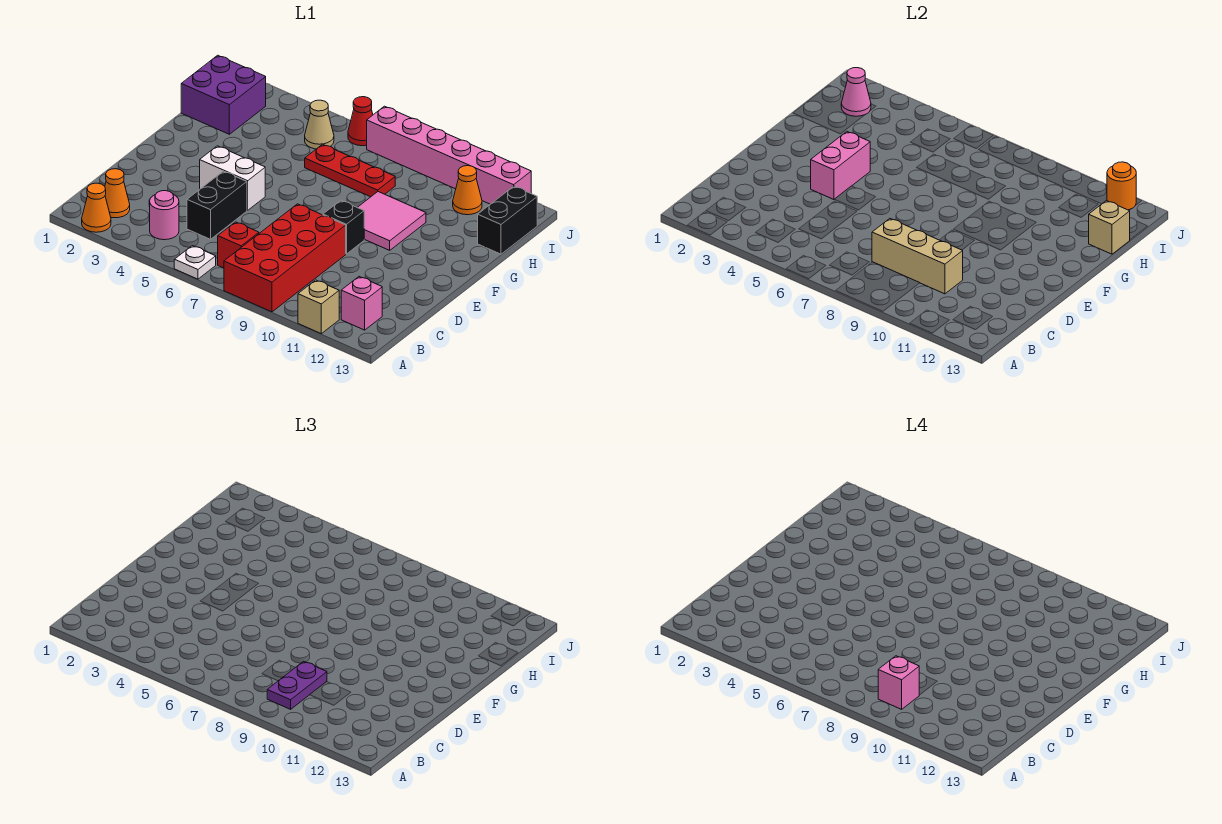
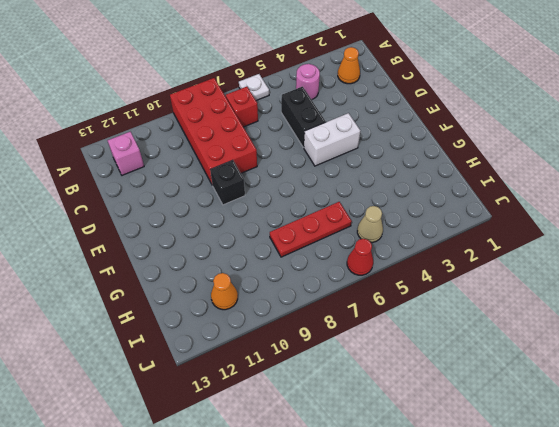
none -> orange cone A2 level 1
none -> tan brick A11 level 1
none -> pink tile F9:G10 level 1

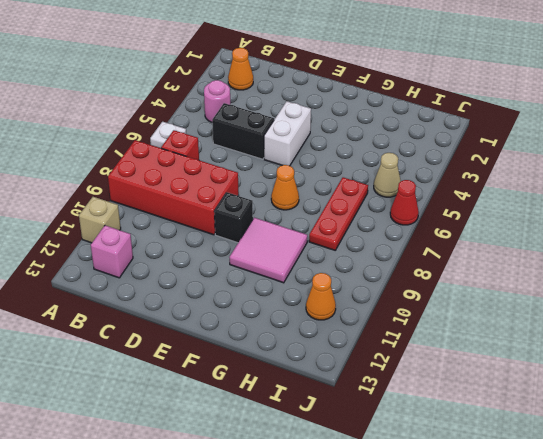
orange cone F7 level 1 -> orange cone A2 level 1
none -> purple brick H1:I2 level 1
none -> black brick H13:I13 level 1
none -> pink brick J7:J12 level 1

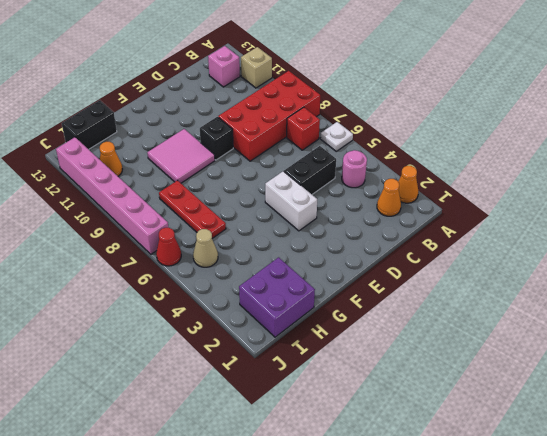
none -> tan brick C8:C10 level 2
none -> pink brick E4:F4 level 2
none -> tan brick H13 level 2

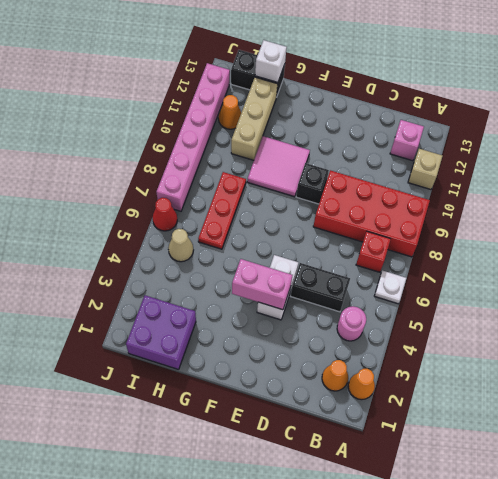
tan brick H10:H12 level 1 -> tan brick C8:C10 level 2
white brick H13 level 2 -> tan brick H13 level 2
none -> pink cone I2 level 2
none -> orange round brick J12 level 2
none -> purple plate B9:C9 level 3

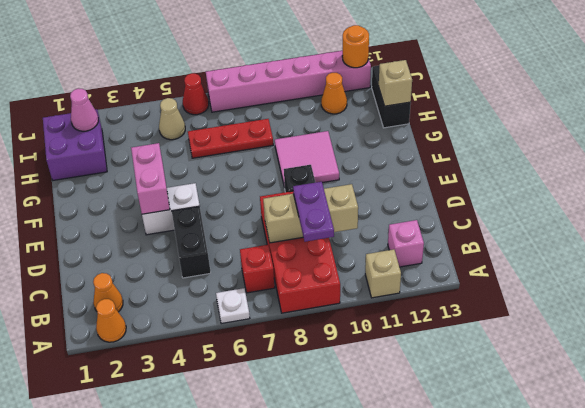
none -> pink round brick B4 level 1
none -> pink brick B9 level 4

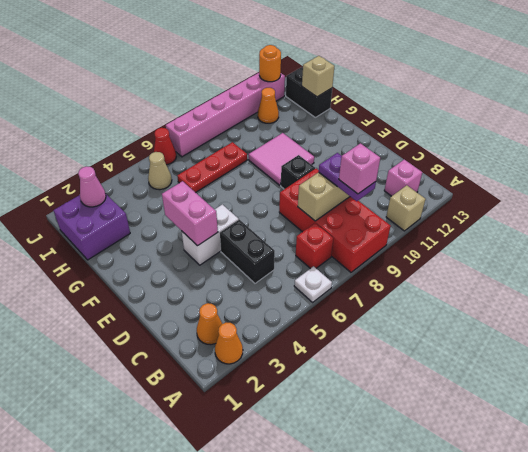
none -> pink round brick B4 level 1

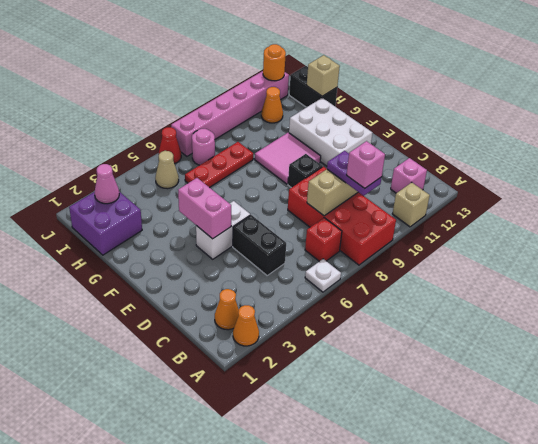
white brick E11:G12 level 1 -> none
pink round brick I7 level 1 -> pink round brick B4 level 1

